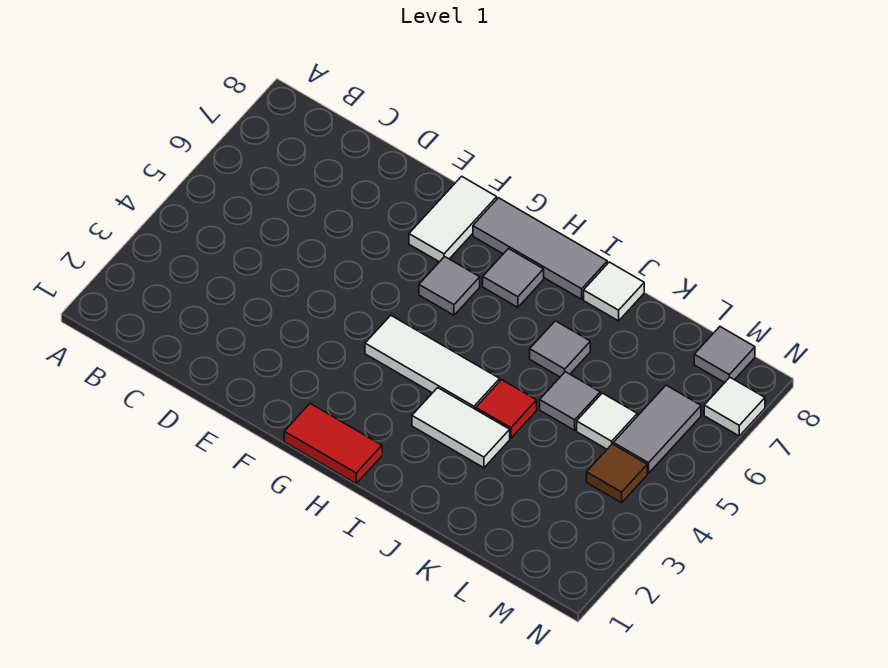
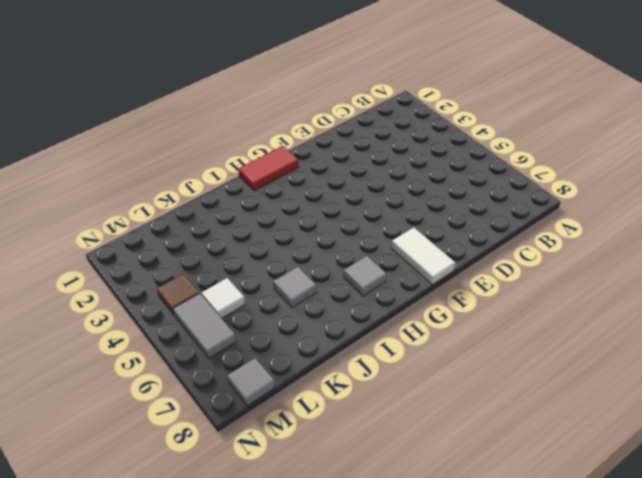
none -> white tile G4:I4 level 1
none -> grey tile G6 level 1
none -> grey tile G8:I8 level 1

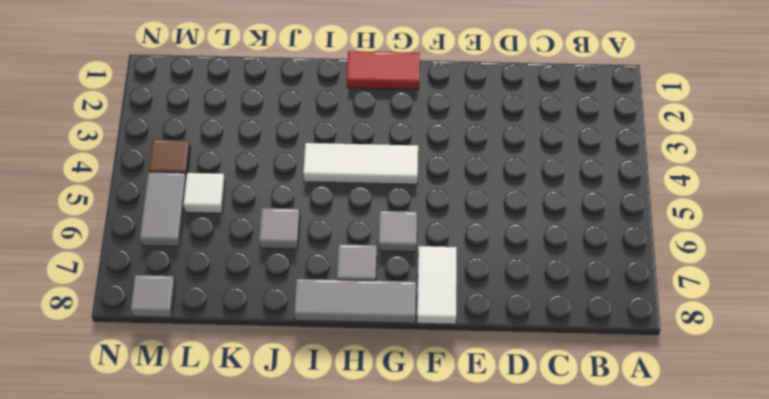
none -> white tile I3:J3 level 1
none -> red tile J4 level 1
none -> white tile J8 level 1

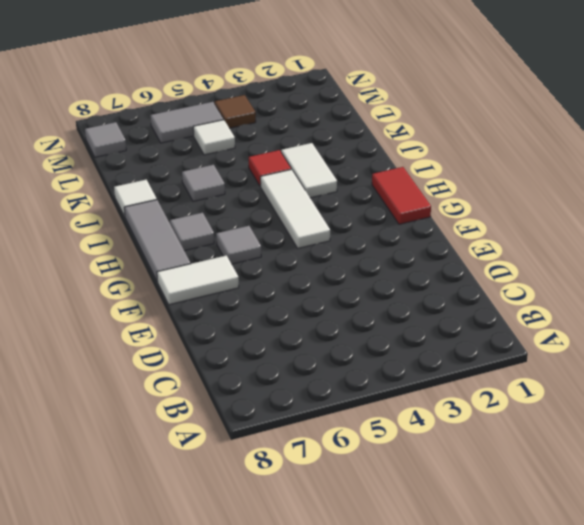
none -> grey tile K5 level 1
none -> white tile N7 level 1

